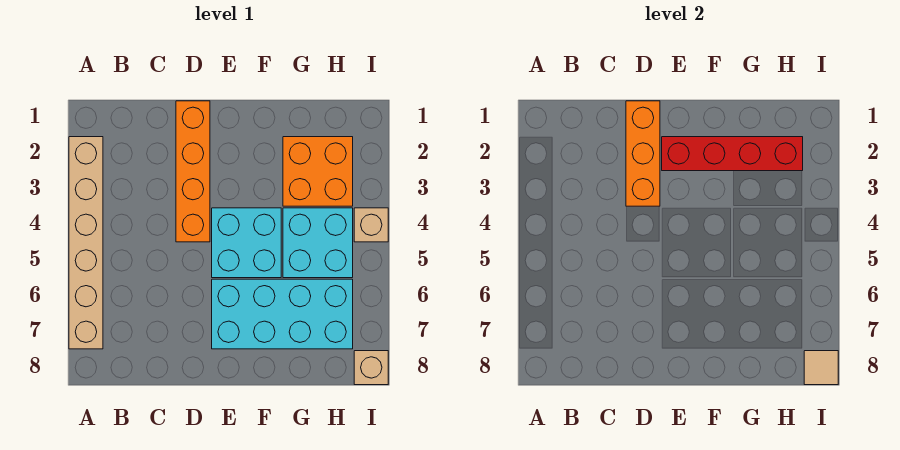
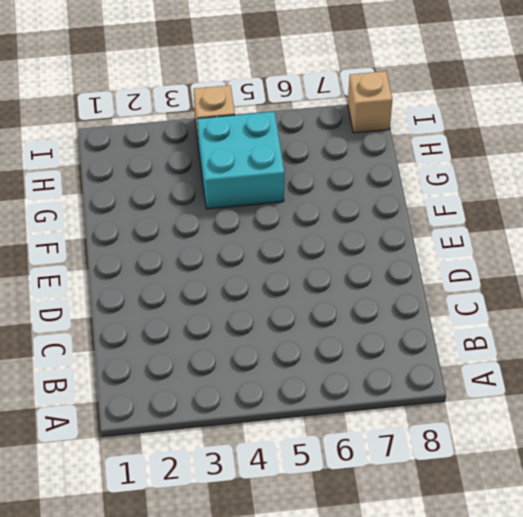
none -> tan brick A2:A7 level 1
none -> orange brick D1:D4 level 1

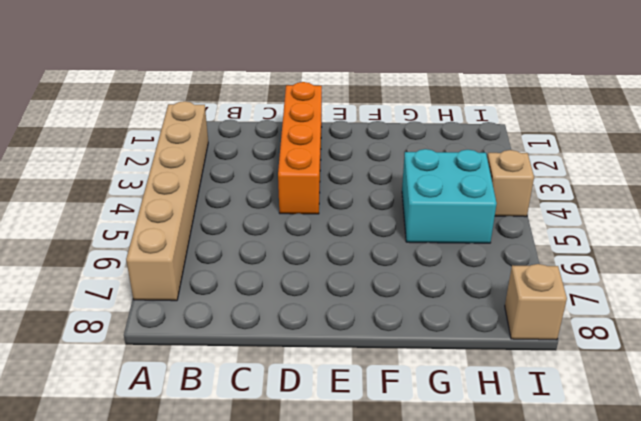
none -> cyan brick E4:F5 level 1
none -> cyan brick E6:H7 level 1

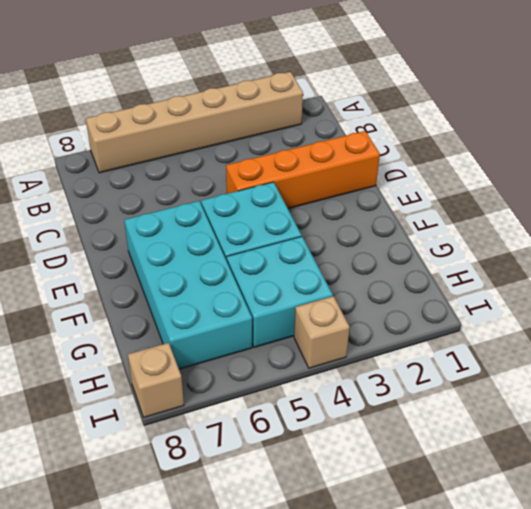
none -> orange brick G2:H3 level 1
none -> orange brick D1:D3 level 2

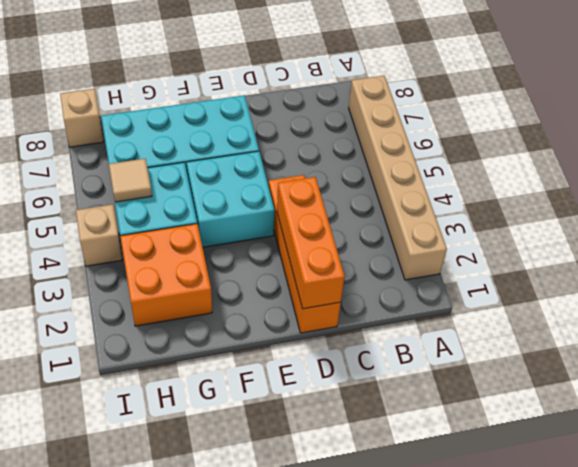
tan tile H5 level 2 -> tan tile I8 level 2
none -> red brick E2:H2 level 2

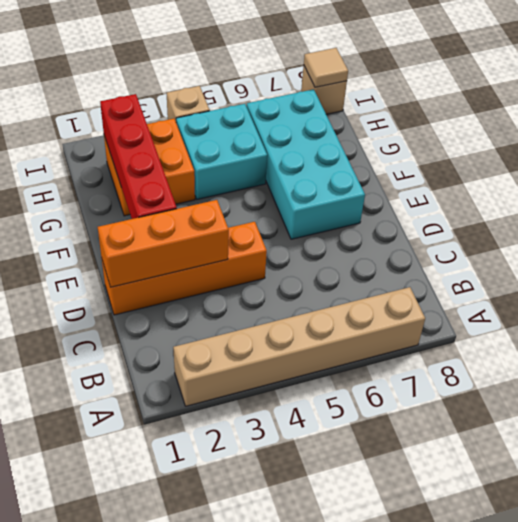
none -> cyan brick E4:F5 level 1

